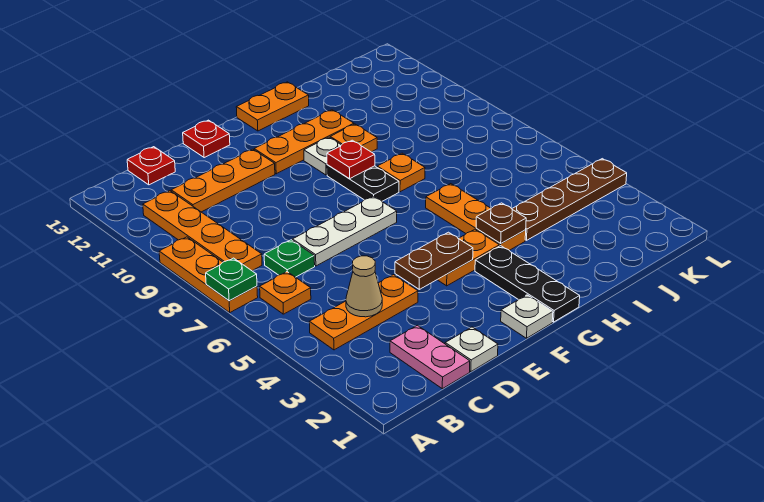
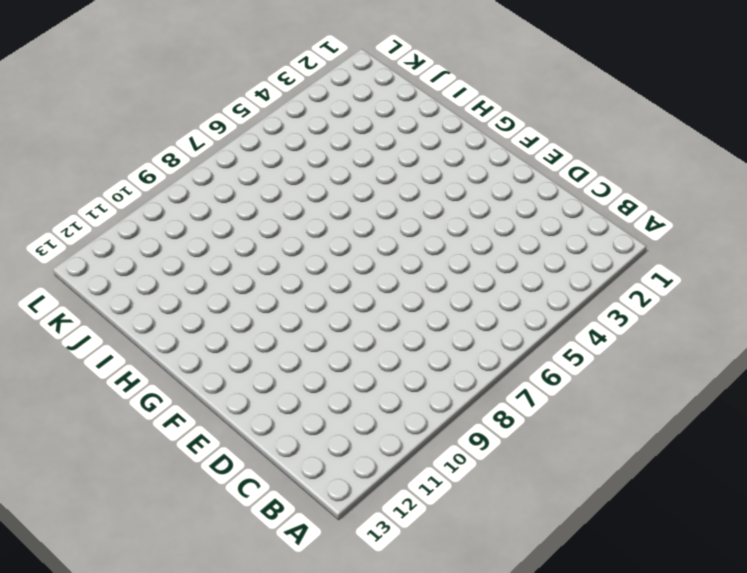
none -> orange plate A7:A9 level 1
none -> orange plate B4:D4 level 1
none -> orange plate B6 level 1

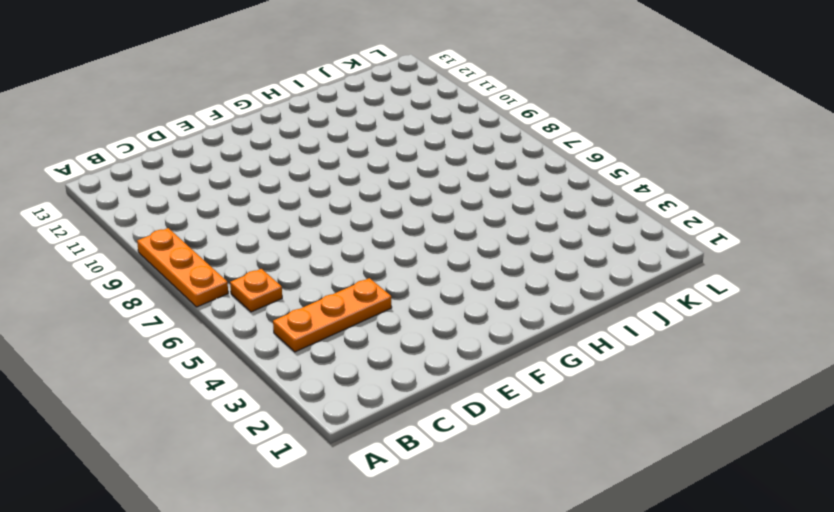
none -> orange plate B8:B11 level 1
none -> pink plate C1:C2 level 1
none -> green plate C7 level 1

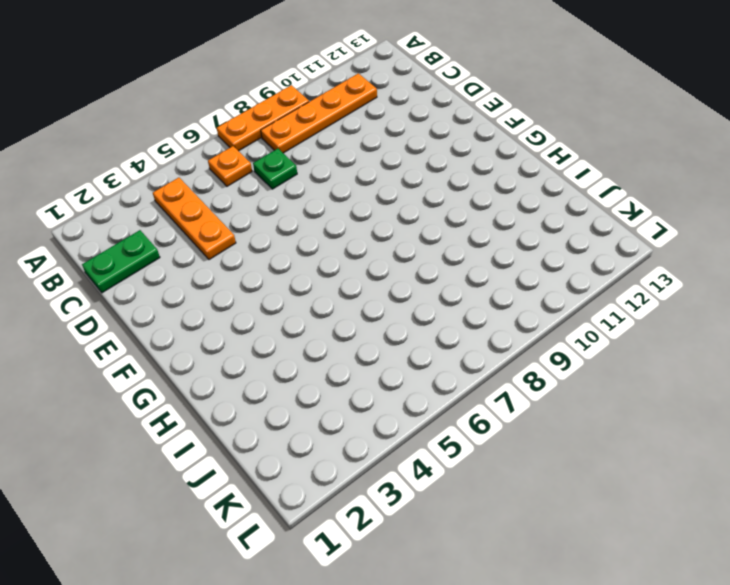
green plate C1:C2 level 1 -> pink plate C1:C2 level 1
none -> orange plate C11:E11 level 1
none -> red plate C13 level 1
none -> white plate D1 level 1

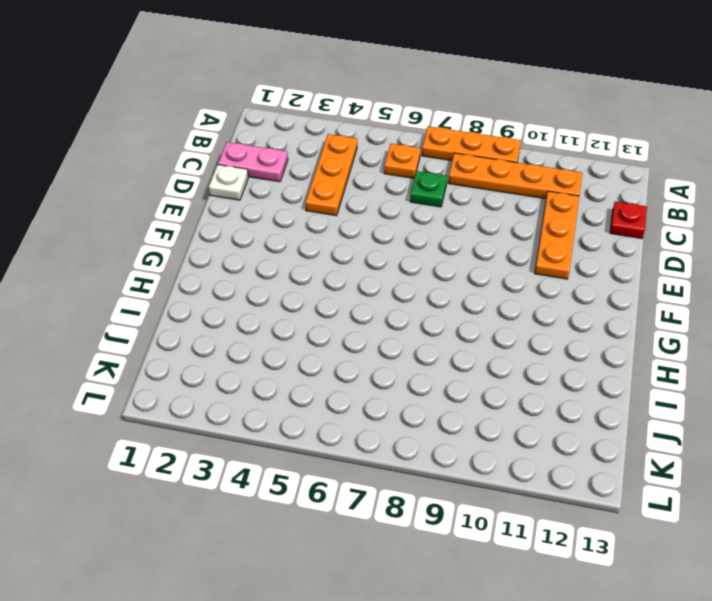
none -> white plate D7:F7 level 1
none -> red plate E13 level 1
none -> white plate F1 level 1

